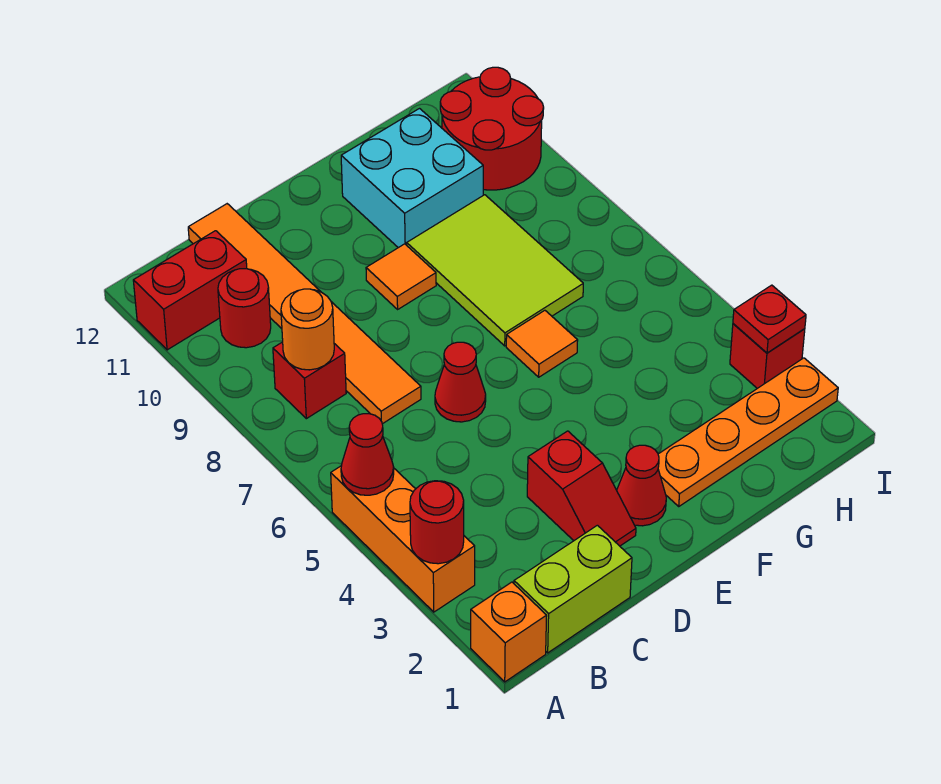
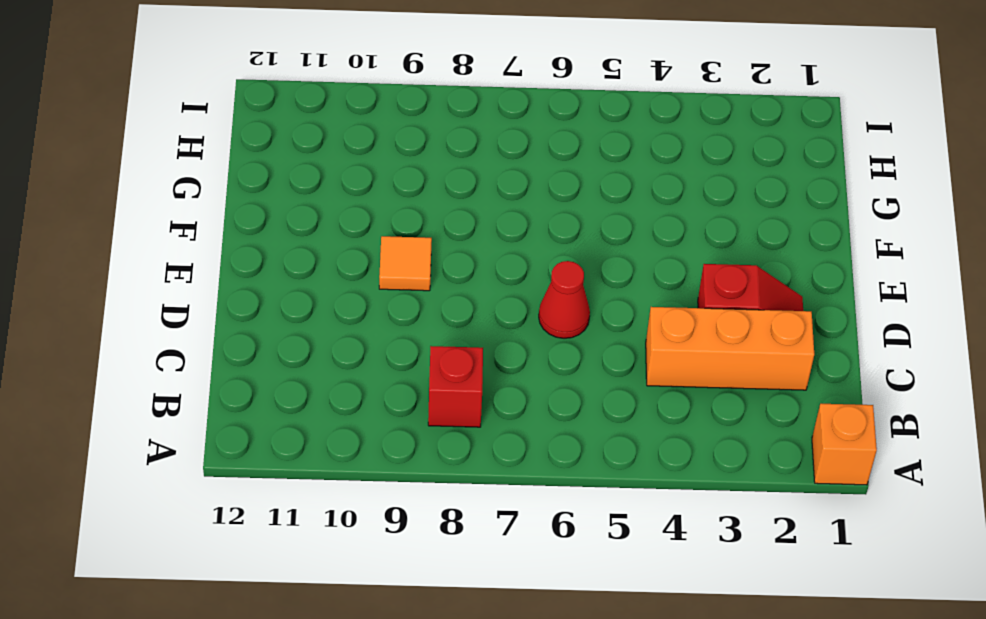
orange brick C2:C4 level 1 -> orange brick A3:A5 level 1
none -> red brick A11:B11 level 1
none -> lime brick B1:C1 level 1
none -> red round brick B10 level 1

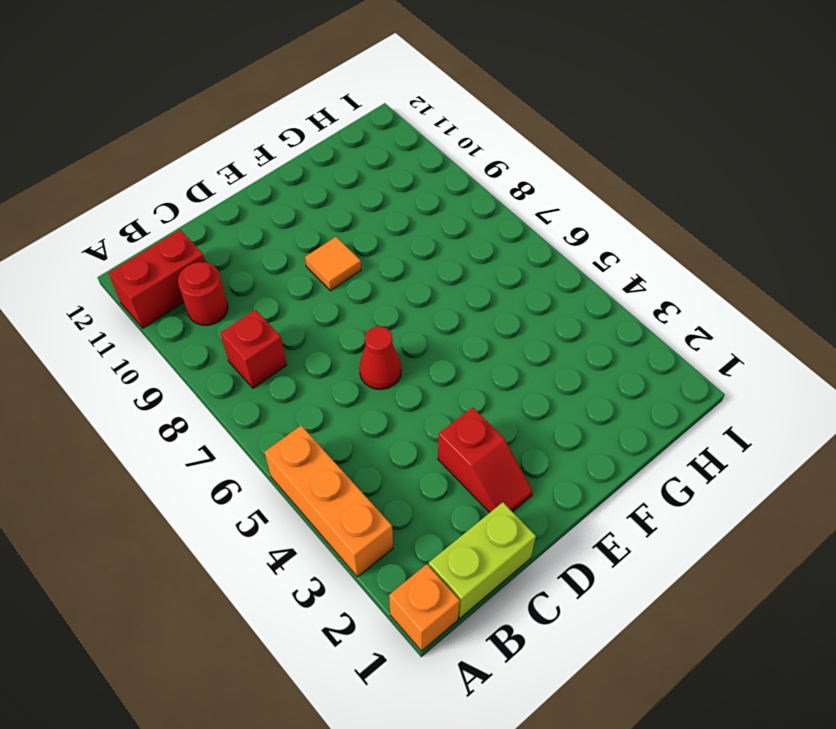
none -> orange tile C7:C12 level 1
none -> red cone E2 level 1
none -> orange plate F2:I2 level 1

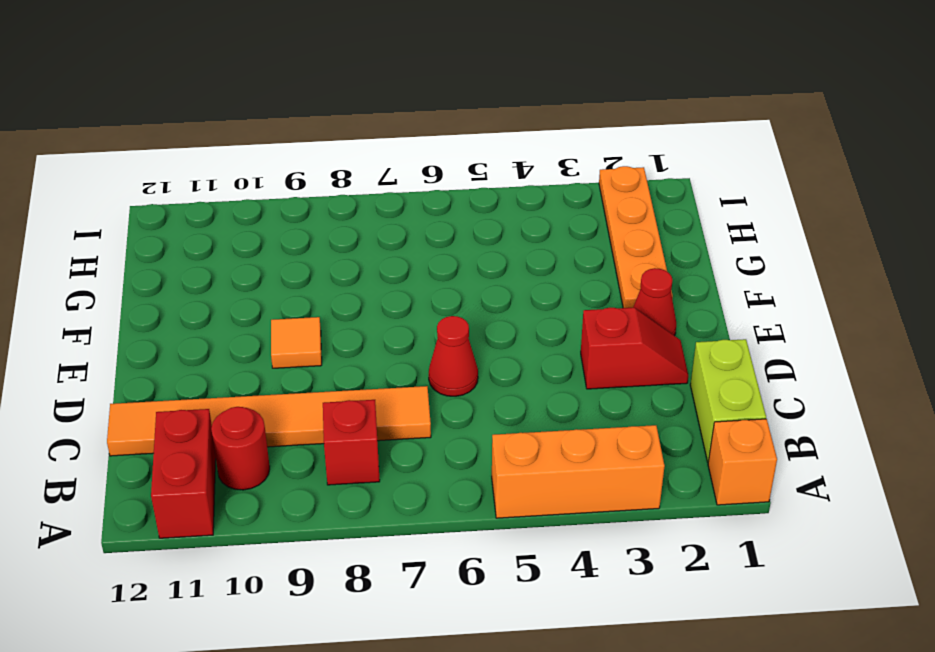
none -> orange tile F6 level 1
none -> lime tile F7:G9 level 1
none -> cyan brick F10:G11 level 1

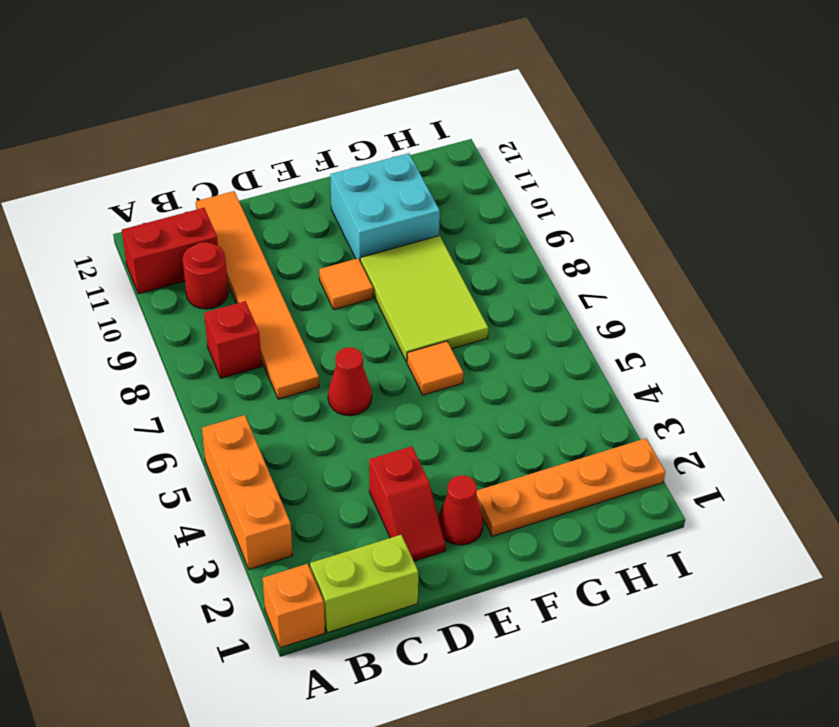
none -> red round brick H10:I11 level 1
none -> red brick I3 level 1
none -> red round brick A3 level 2

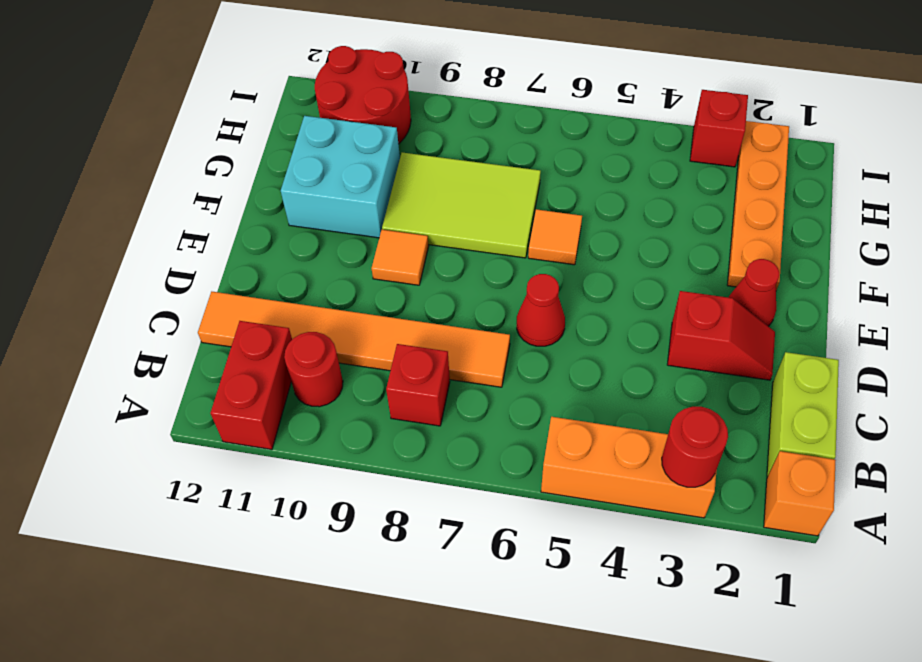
none -> red cone A5 level 2
none -> orange round brick B8 level 2
none -> red plate I3 level 2

